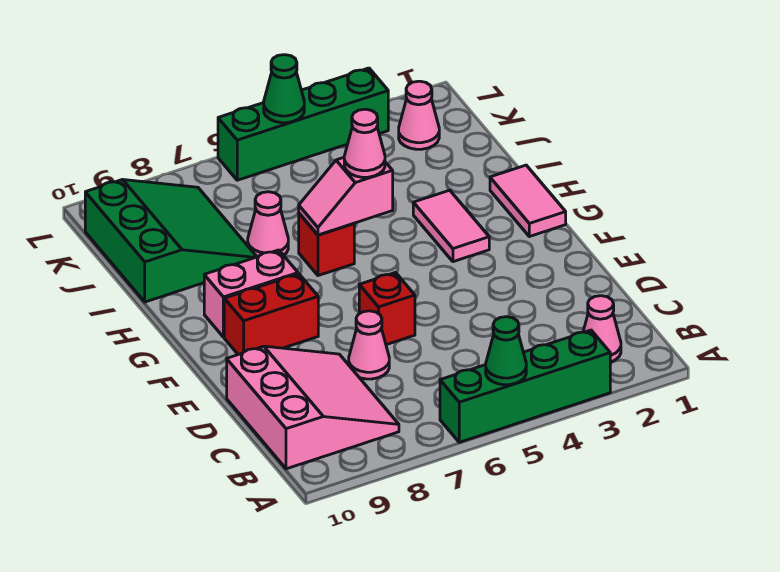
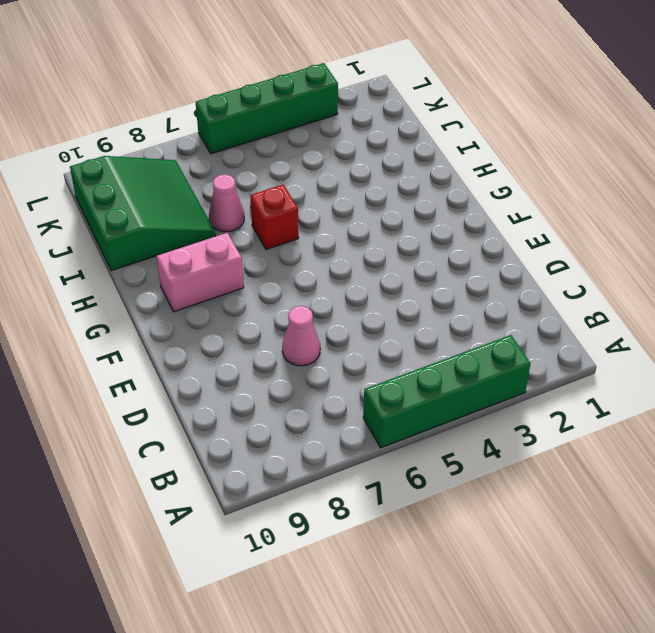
none -> pink cone B2 level 1
none -> pink slope B8:D10 level 1 top 10
none -> red brick E6 level 1

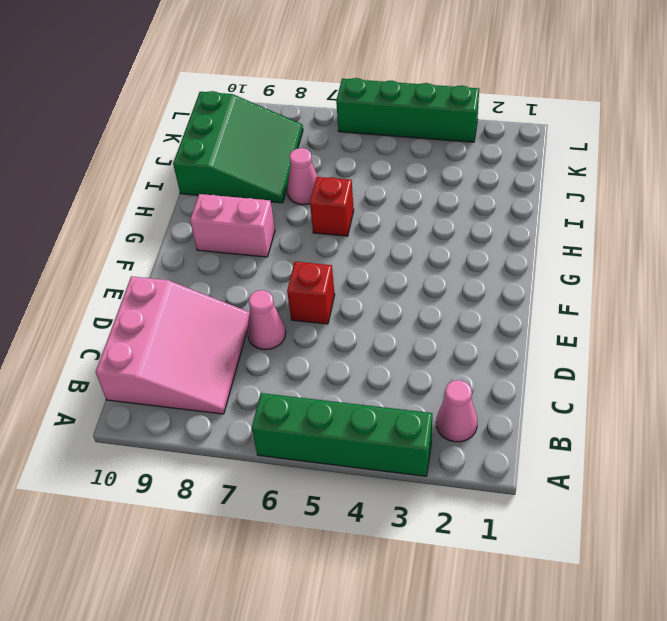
none -> red brick F8:F9 level 1
none -> pink tile G1:H1 level 1
none -> pink tile G3:H3 level 1

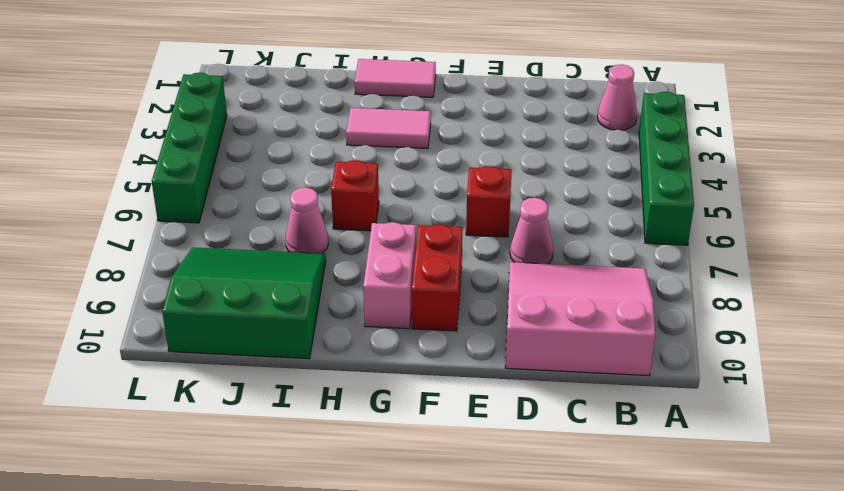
none -> pink cone K2 level 1
none -> green cone A5 level 2
none -> pink slope H5:H6 level 2 top 5

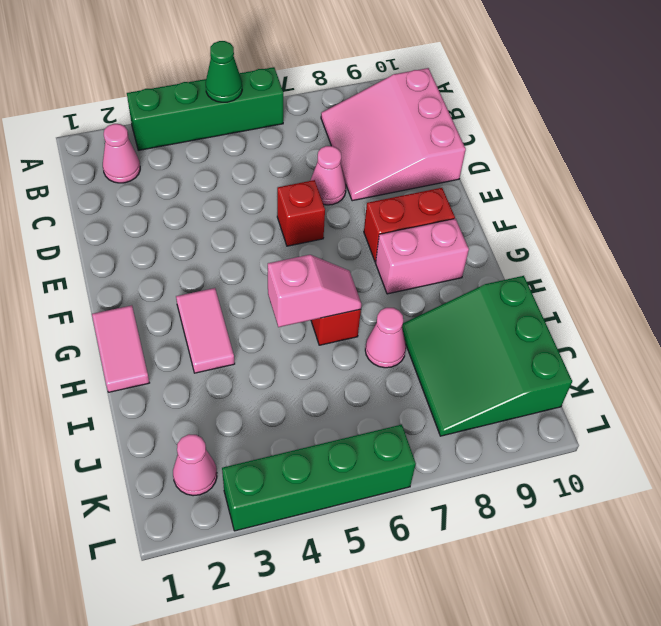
none -> green cone L5 level 2
none -> pink cone H5 level 3

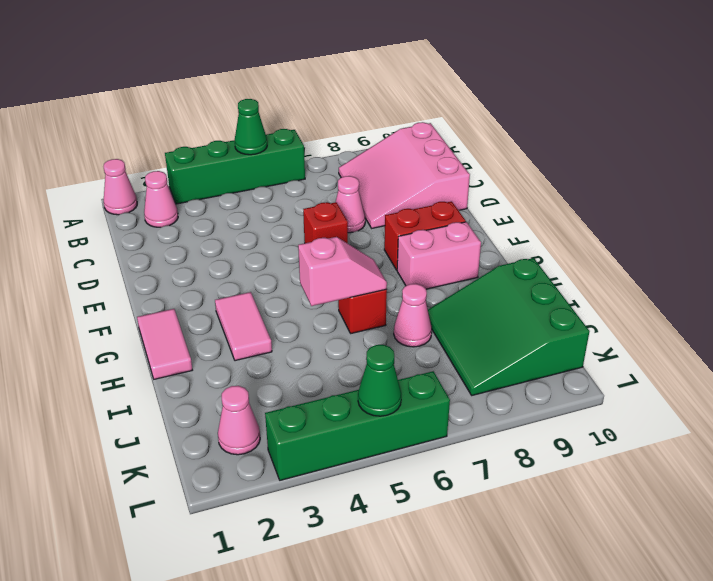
pink cone A1 level 1 -> pink cone H5 level 3

